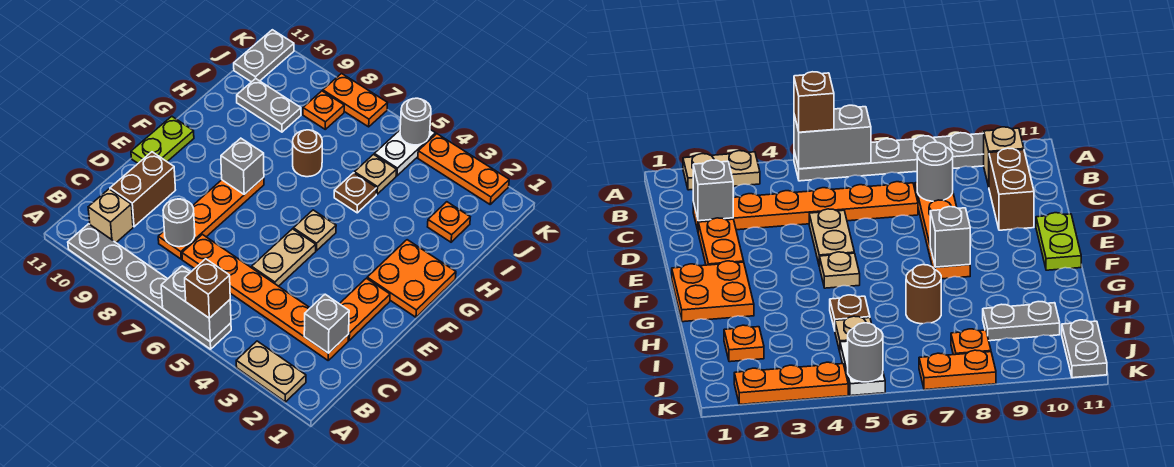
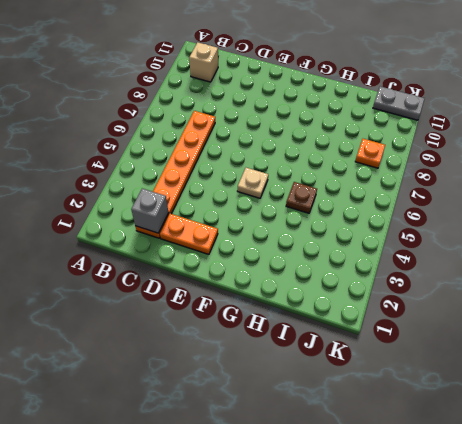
none -> tan plate A2:A3 level 1
none -> grey plate A5:A10 level 1
none -> orange plate C8:F8 level 1

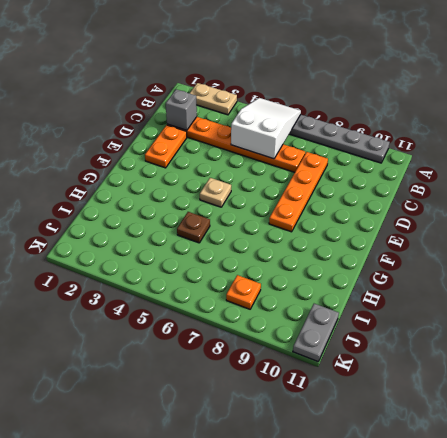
white slope A5:C6 level 2 top C -> grey brick A5:A6 level 2
none -> tan brick B10 level 1
none -> brown brick C10:D10 level 1
none -> tan plate D5:E5 level 1

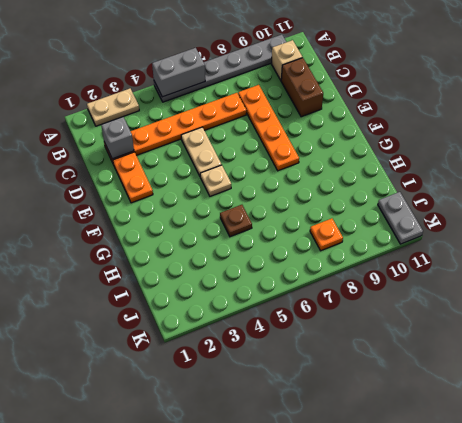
none -> lime plate E11:F11 level 1
none -> orange plate F1:G2 level 1
none -> brown round brick H7 level 1

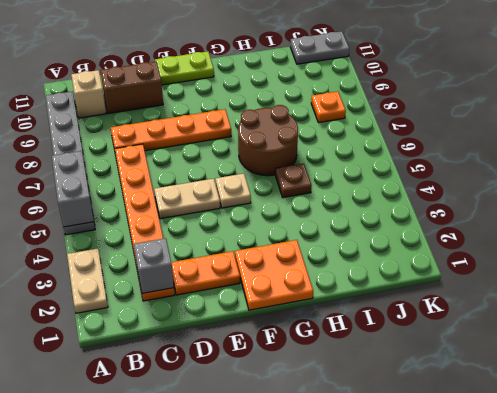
brown round brick G6:H7 level 1 -> brown round brick H7 level 1
none -> orange plate I2 level 1
none -> tan plate I5 level 1
none -> grey plate I9:I10 level 1

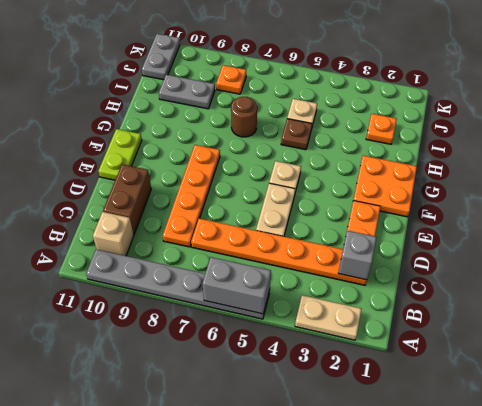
none -> white plate J5:K5 level 1
none -> orange plate K2:K4 level 1
none -> orange plate K7:K8 level 1

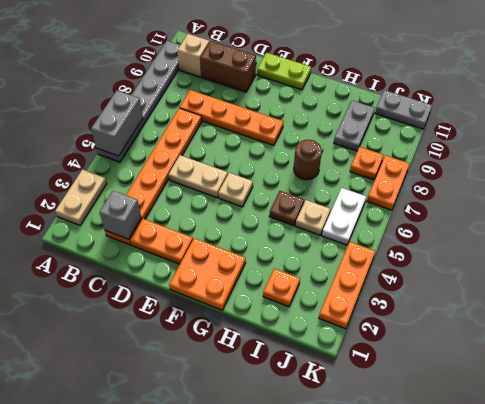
white plate J5:J6 level 1 -> white plate J5:K5 level 1
none -> grey round brick C8 level 2
none -> grey brick F8 level 2
none -> grey round brick K5 level 2

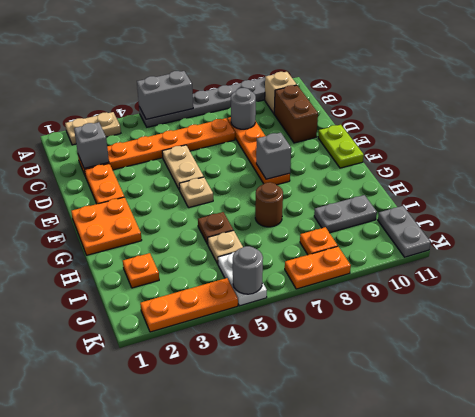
none -> brown brick A5 level 3

